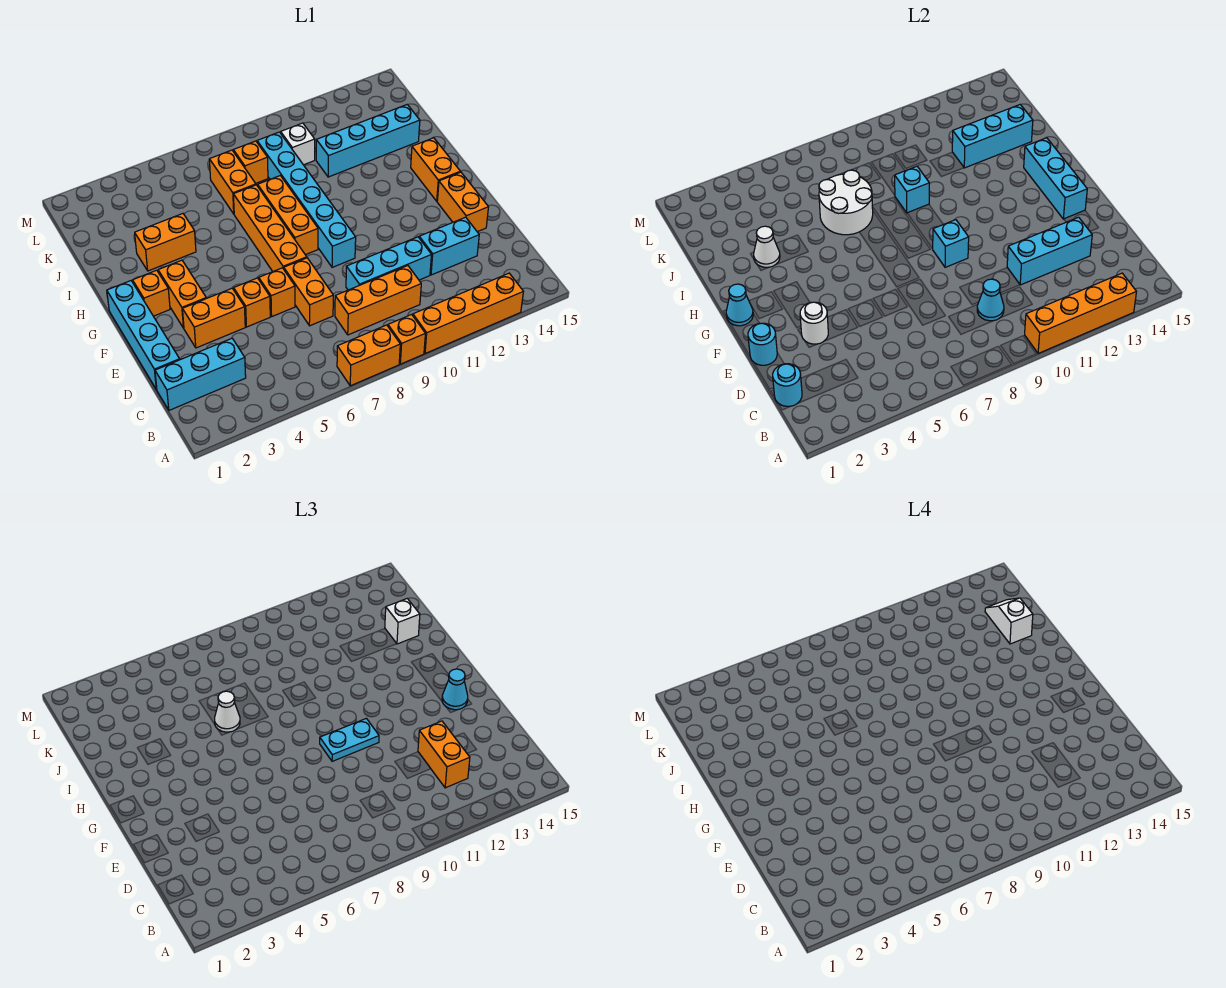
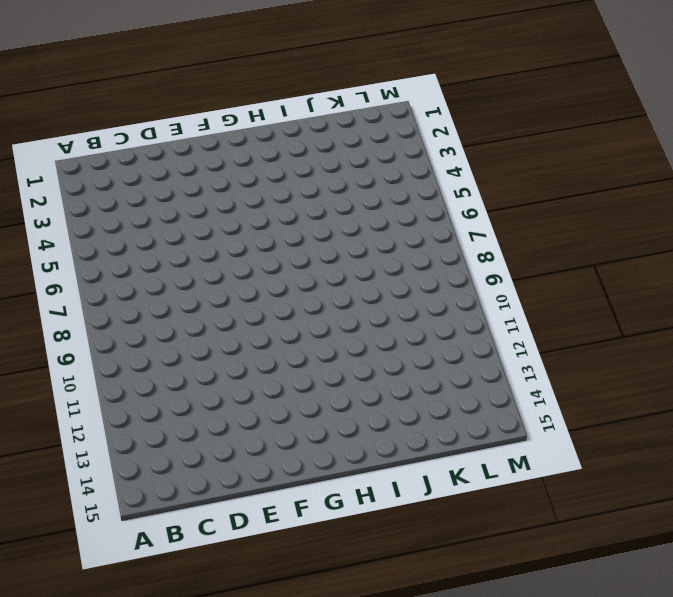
none -> orange brick A7:A8 level 1
none -> orange brick A9 level 1
none -> orange brick A10:A13 level 1
none -> cyan brick C1:C3 level 1

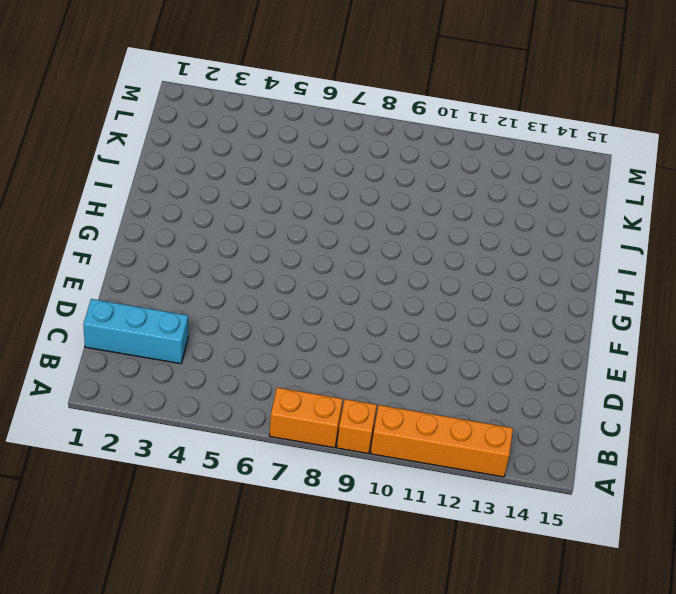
none -> orange brick C8:C10 level 1
none -> cyan brick D1:G1 level 1
none -> orange brick D7:E7 level 1
none -> cyan brick D9:D11 level 1

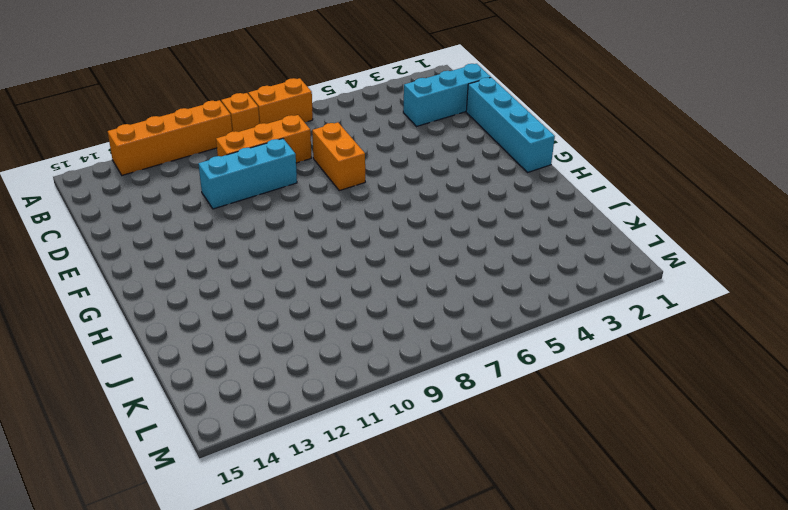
none -> cyan brick D12:D13 level 1
none -> orange brick E3:E4 level 1
none -> orange brick E5 level 1
none -> orange brick E6 level 1

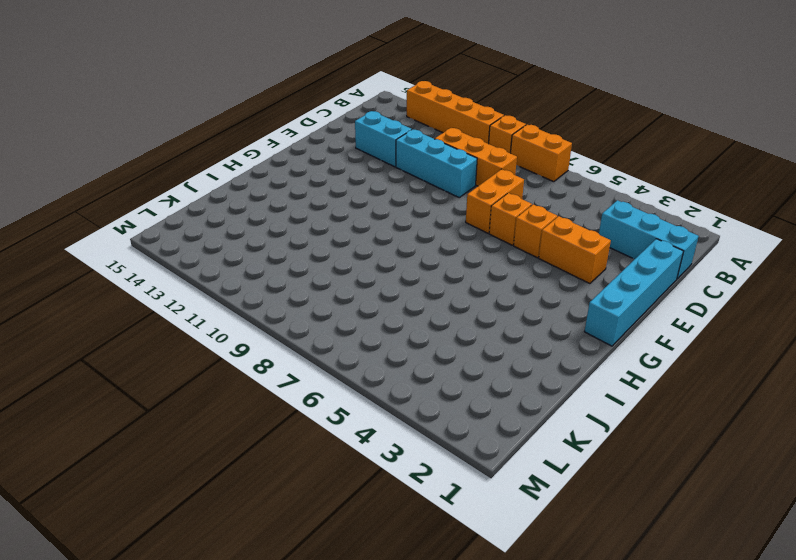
none -> orange brick E14:F14 level 1
none -> orange brick F3:G3 level 1
none -> orange brick F7:I7 level 1
none -> cyan brick F9:K9 level 1

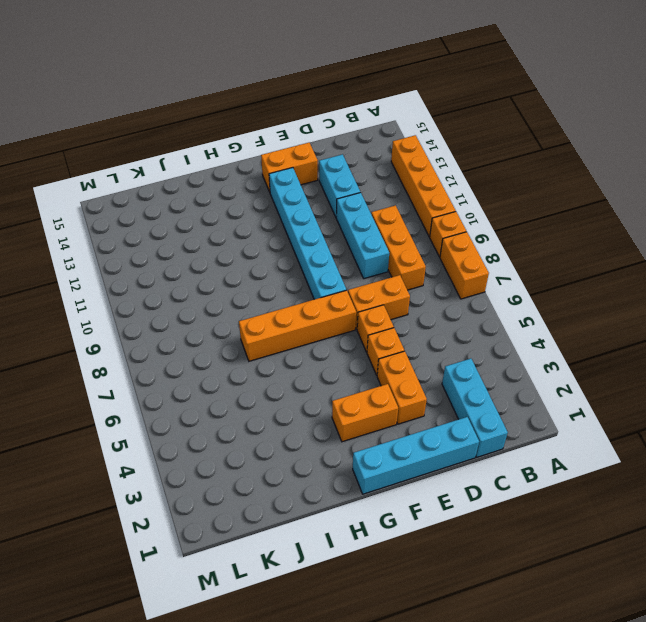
cyan brick F8:F13 level 1 -> cyan brick F9:K9 level 1
none -> orange brick G2 level 1
none -> orange brick G8:I8 level 1
none -> orange brick G14:H14 level 1
none -> orange brick I3:I4 level 1

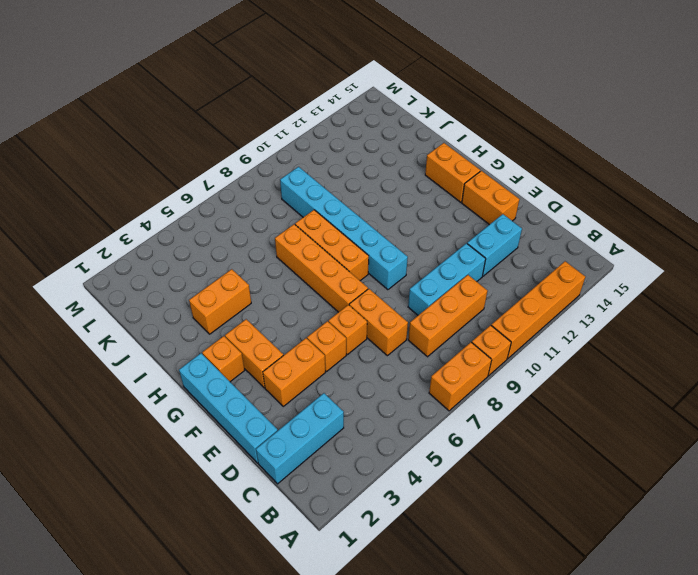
none -> orange brick J7:K7 level 1
none -> cyan brick J11:J14 level 1
none -> orange brick K8 level 1
none -> white brick K10 level 1

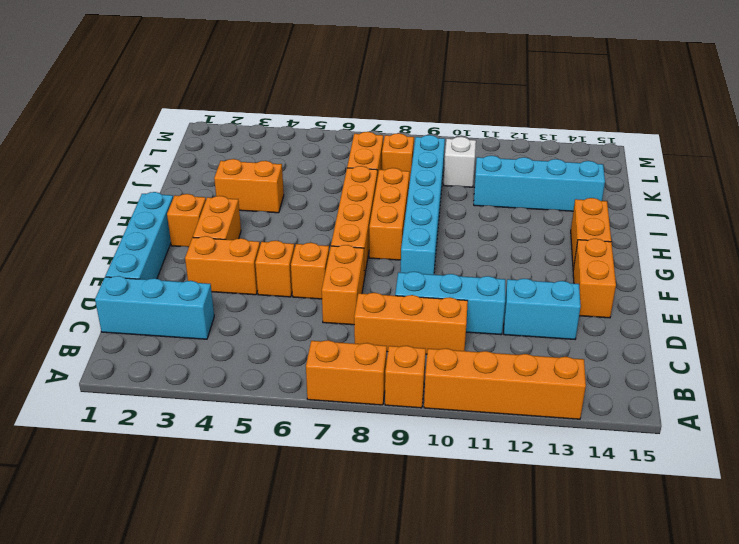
none -> orange brick A10:A13 level 2
none -> cyan round brick C1 level 2
none -> cyan cone C9 level 2
none -> cyan brick D11:D13 level 2

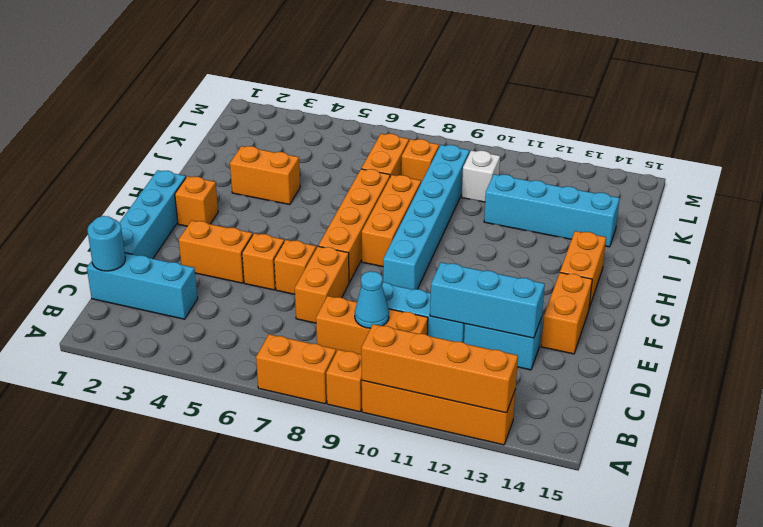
none -> orange brick F3:G3 level 1
none -> cyan round brick E1 level 2
none -> white round brick E3 level 2
none -> cyan brick F9 level 2

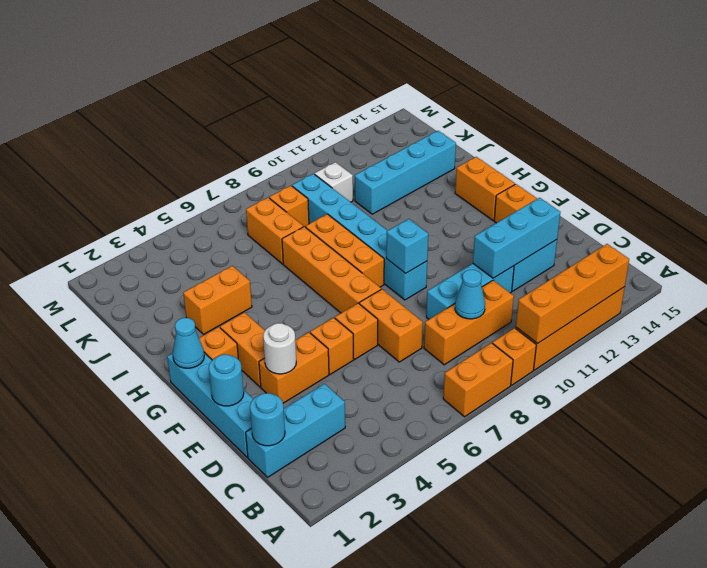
none -> cyan brick F14:H14 level 2
none -> white cone I3 level 2
none -> white round brick I6:J7 level 2
none -> cyan brick I9 level 2

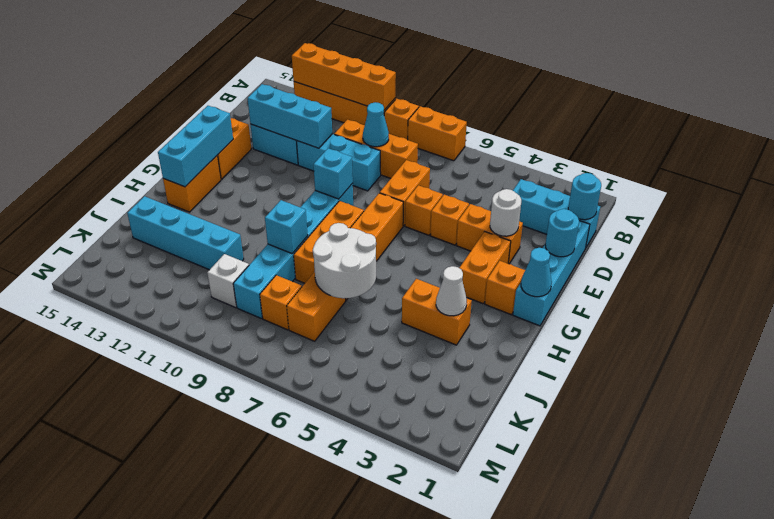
none -> cyan brick J12:J14 level 2
none -> orange brick C12:D12 level 3
none -> cyan plate F9:F10 level 3
none -> cyan cone F14 level 3

